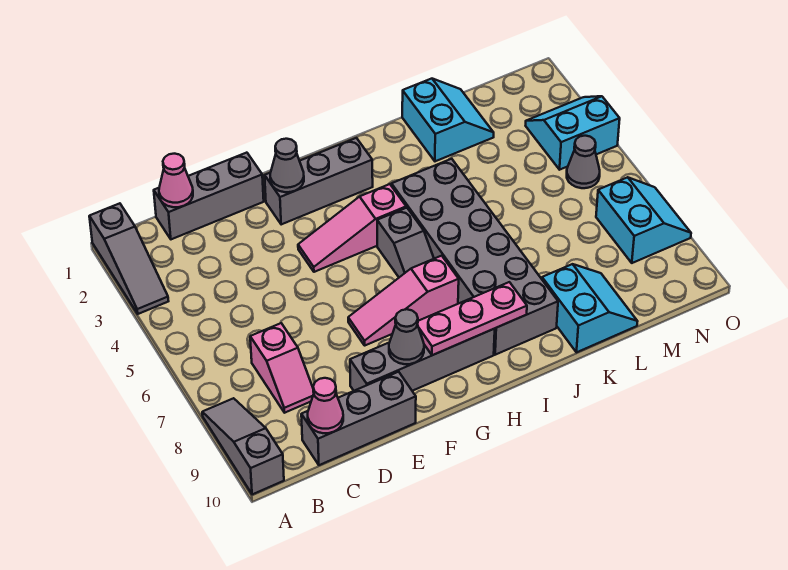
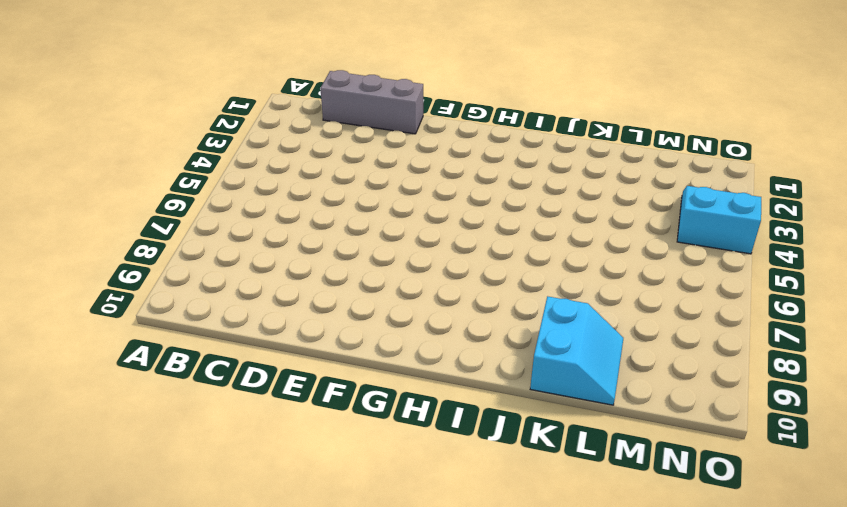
none -> grey slope A1:A3 level 1 top 1
none -> grey slope A8:A10 level 1 top 10
none -> pink slope C7:C8 level 1 top 7

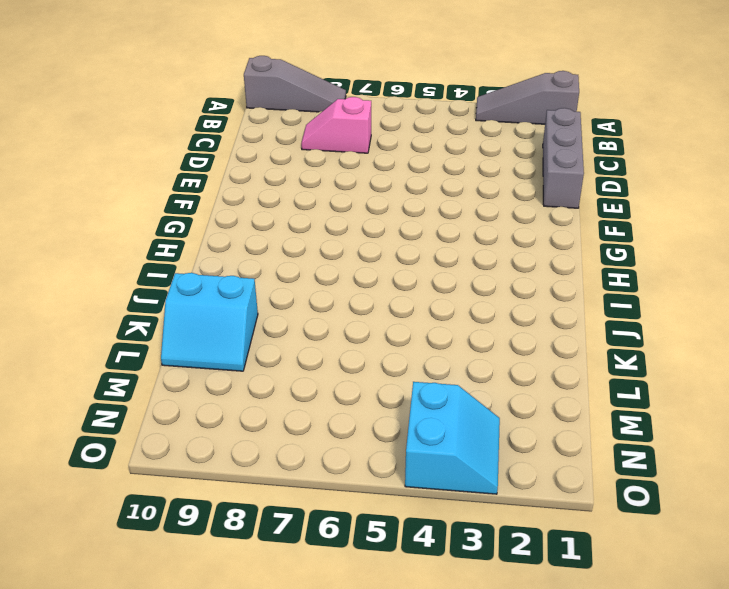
none -> grey brick C10:E10 level 1
none -> grey brick E9:H9 level 1
none -> grey brick F2:H2 level 1

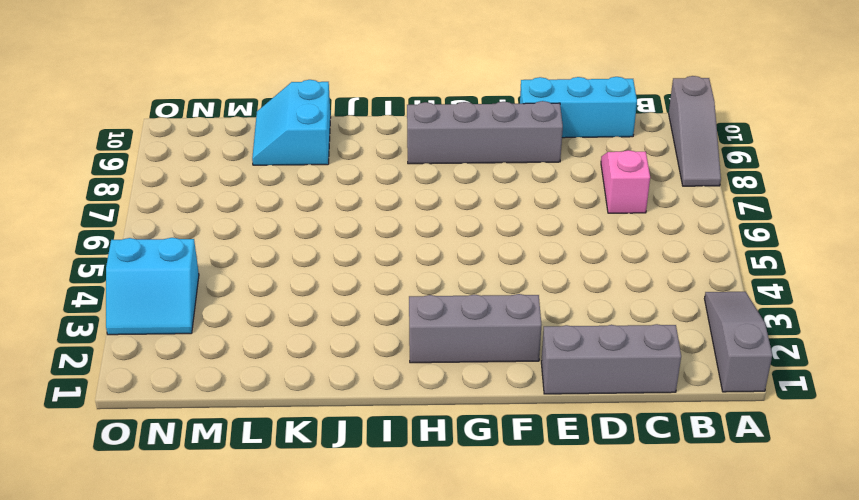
cyan brick C10:E10 level 1 -> grey brick C10:E10 level 1
none -> pink slope F4:H4 level 1 top H
none -> pink slope F7:H7 level 1 top H
none -> grey slope H5:H6 level 1 top 5

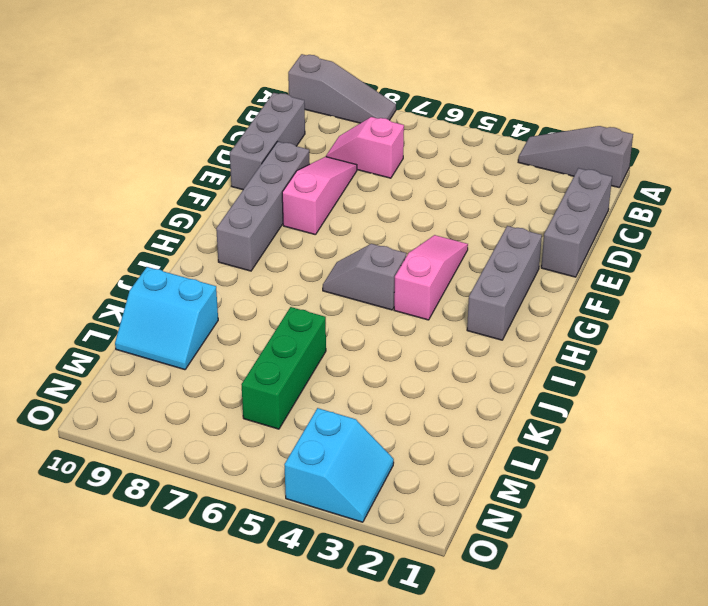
pink slope D8:F8 level 1 top F -> pink slope F7:H7 level 1 top H
green brick K6:M6 level 1 -> none
none -> grey brick I4:J9 level 1
none -> cyan slope K1:L2 level 1 top K
none -> grey cone N5 level 1

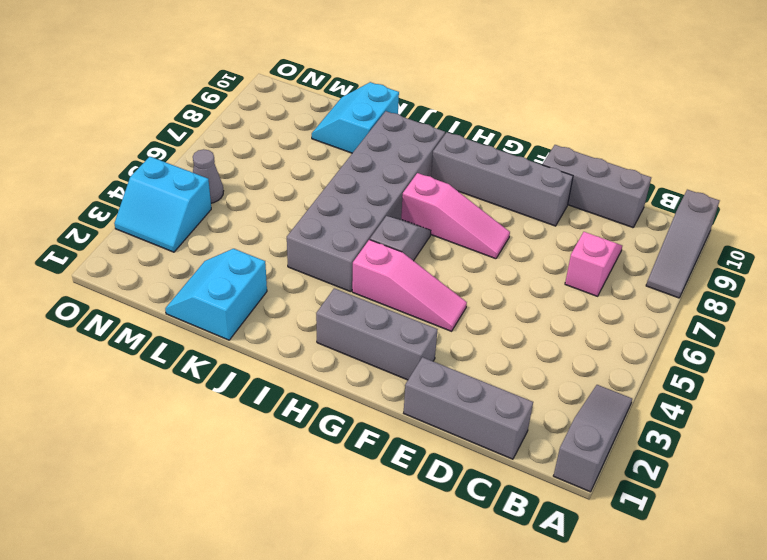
none -> cyan slope N7:O8 level 1 top N
none -> pink cone C1 level 2
none -> pink cone C10 level 2

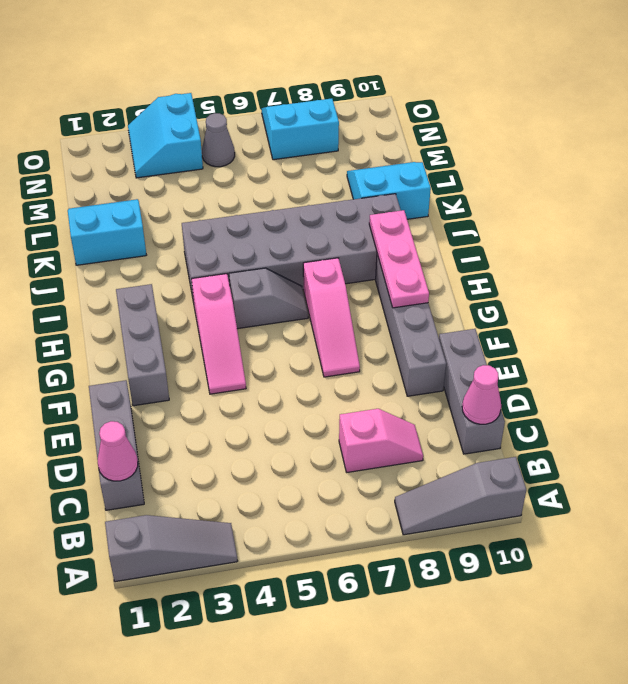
none -> grey cone F2 level 2
none -> grey cone F9 level 2

